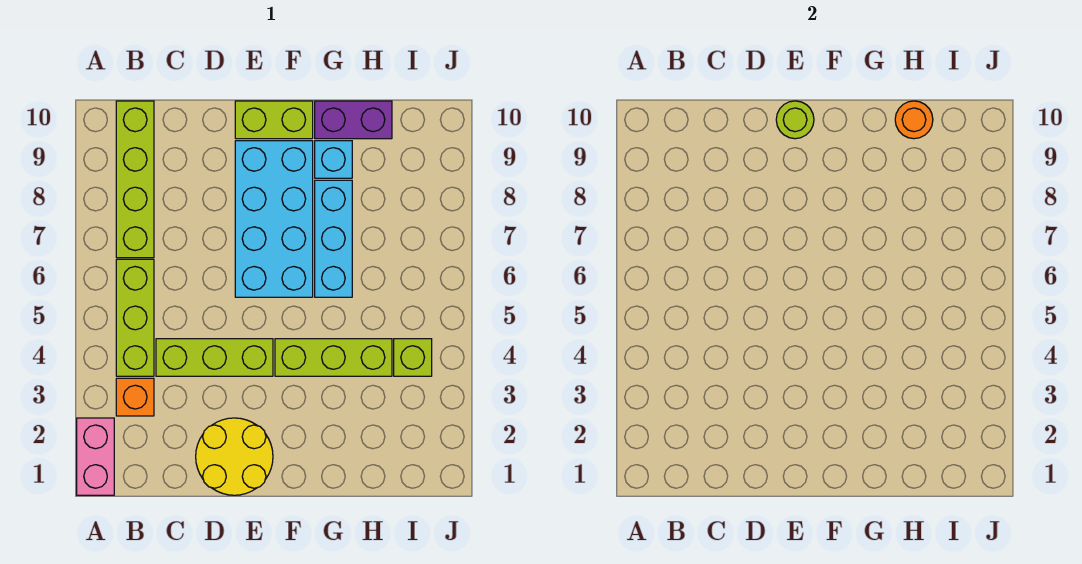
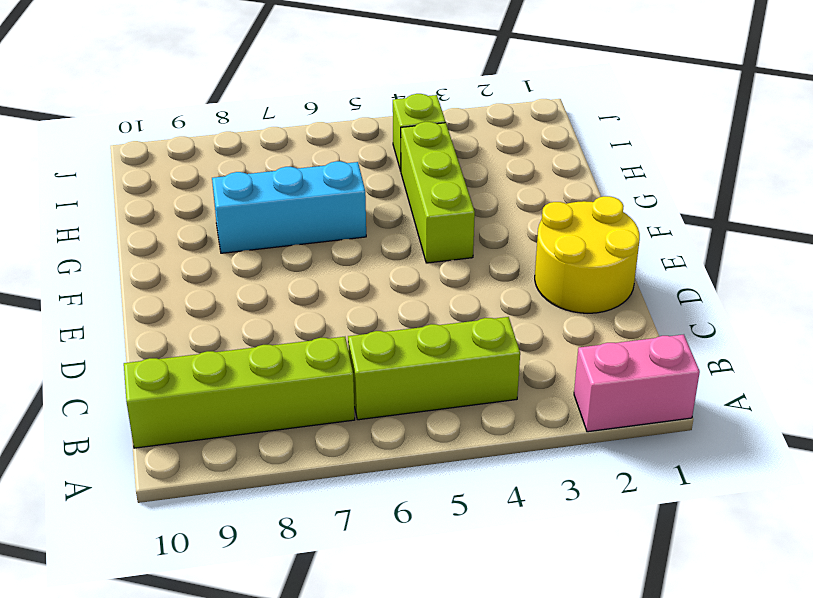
none -> orange brick B3 level 1
none -> lime brick C4:E4 level 1
none -> cyan brick E6:F9 level 1

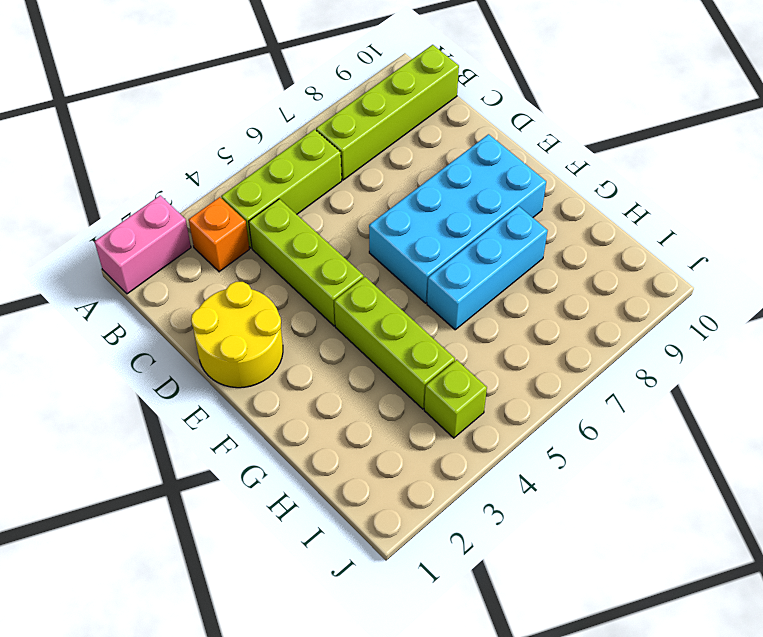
none -> lime brick E10:F10 level 1
none -> cyan brick G9 level 1
none -> purple brick G10:H10 level 1

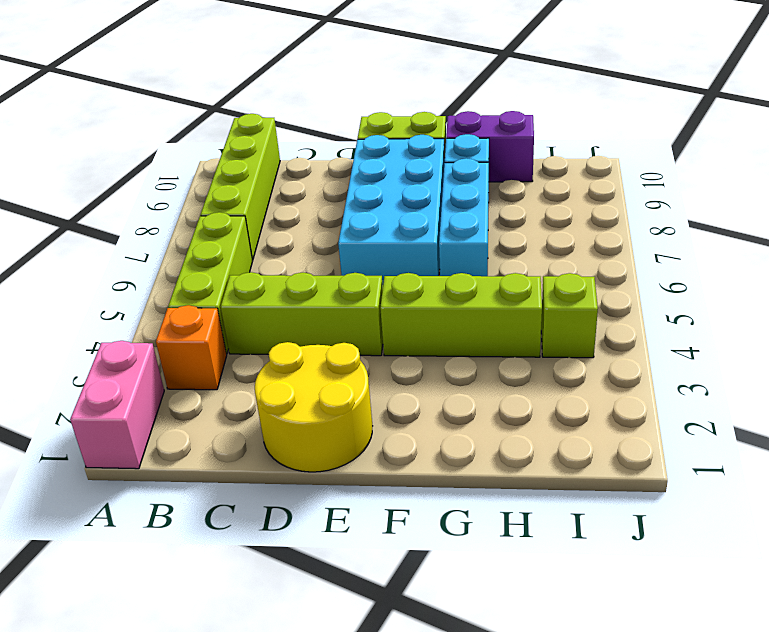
none -> lime round brick E10 level 2
none -> orange round brick H10 level 2

